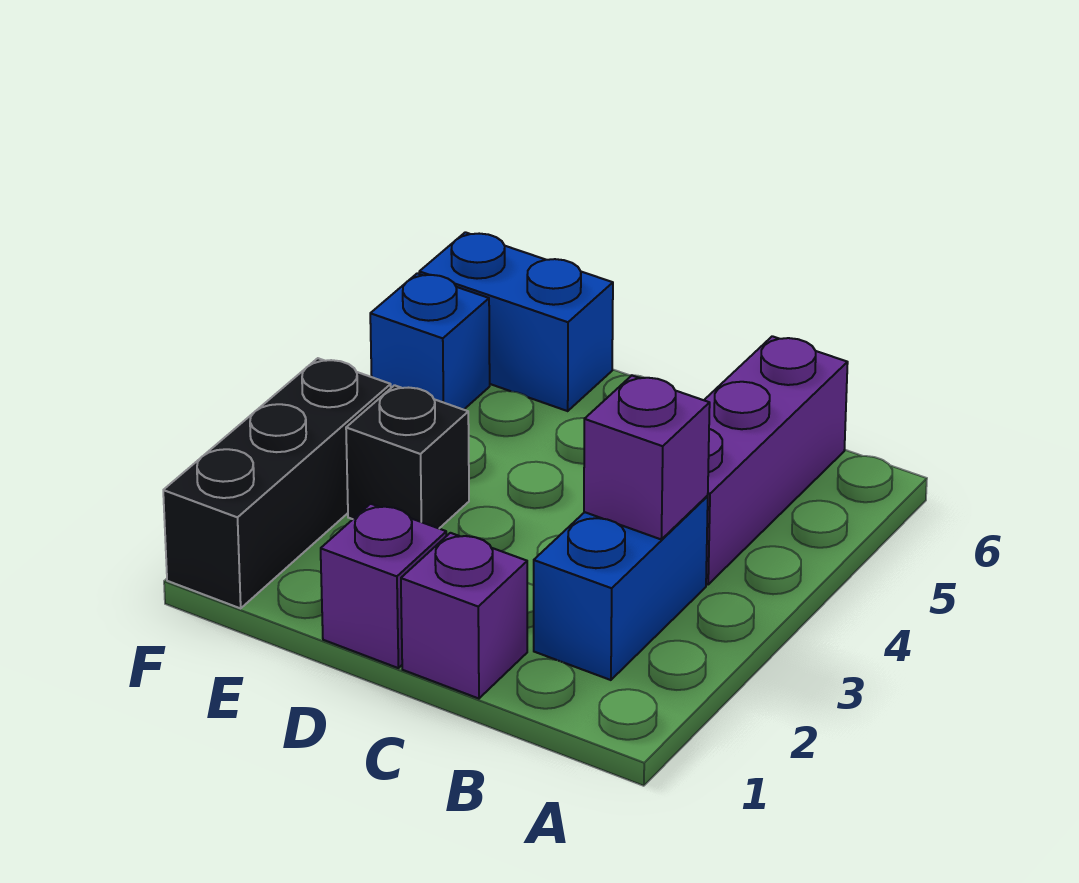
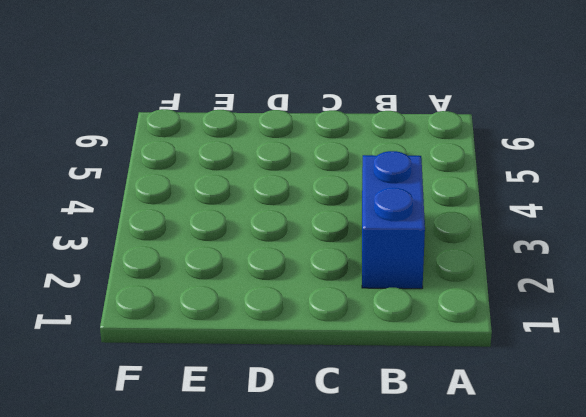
none -> purple brick B4:B6 level 1
none -> purple brick C1 level 1

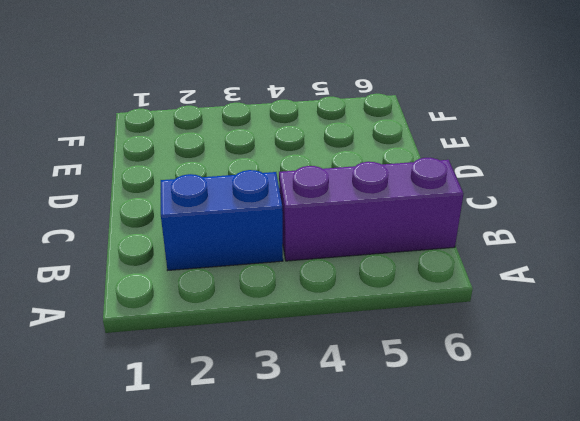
none -> purple brick C1 level 1
none -> purple brick D1 level 1

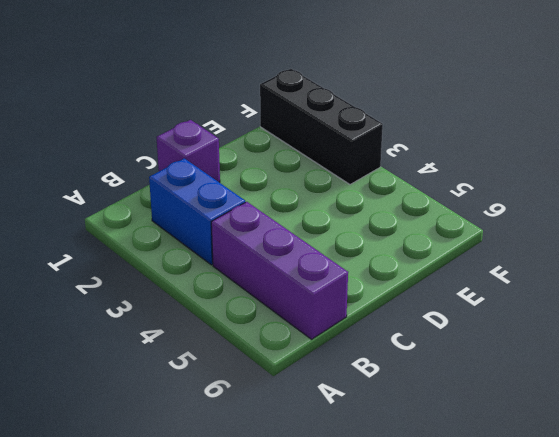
none -> purple brick D1 level 1
none -> black brick E3 level 1

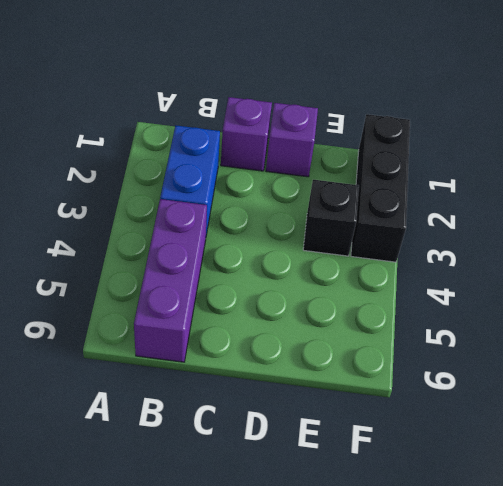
none -> blue brick E6:F6 level 1
none -> blue brick F5 level 1

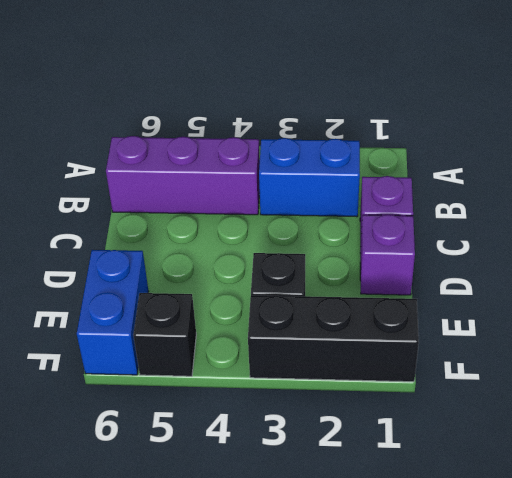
black brick F5 level 1 -> blue brick F5 level 1
none -> purple brick B3 level 2

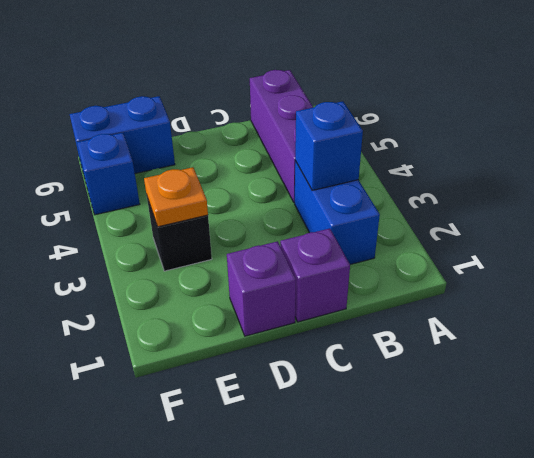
blue brick B3 level 2 -> purple brick B3 level 2
orange plate E3 level 2 -> none
none -> black brick F1:F3 level 1

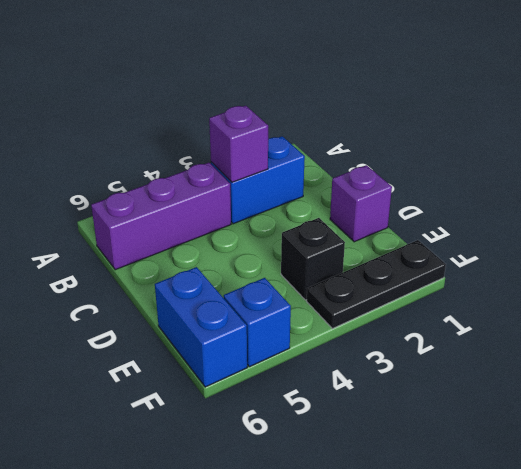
black plate F1:F3 level 1 -> black brick F1:F3 level 1
none -> purple brick C1 level 1

